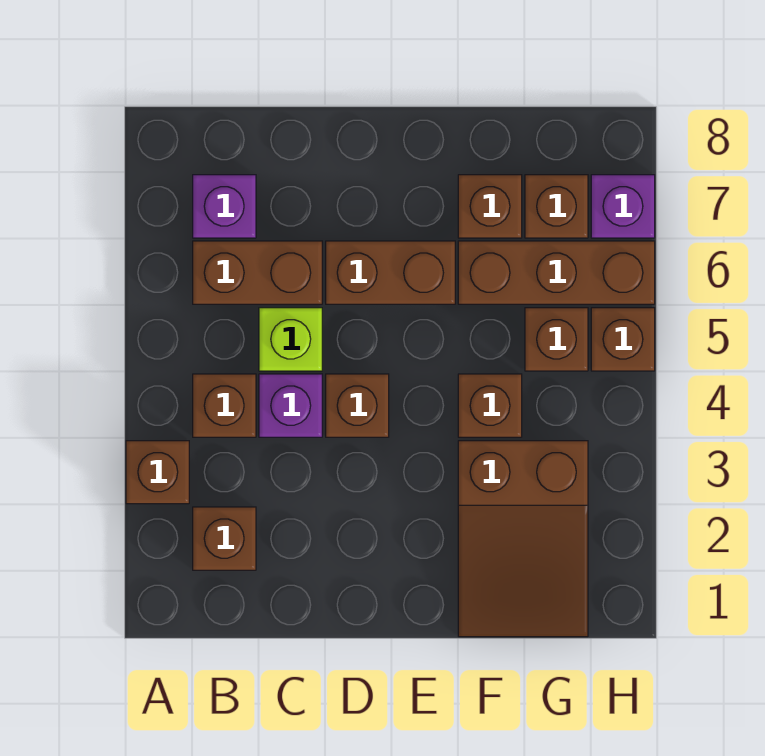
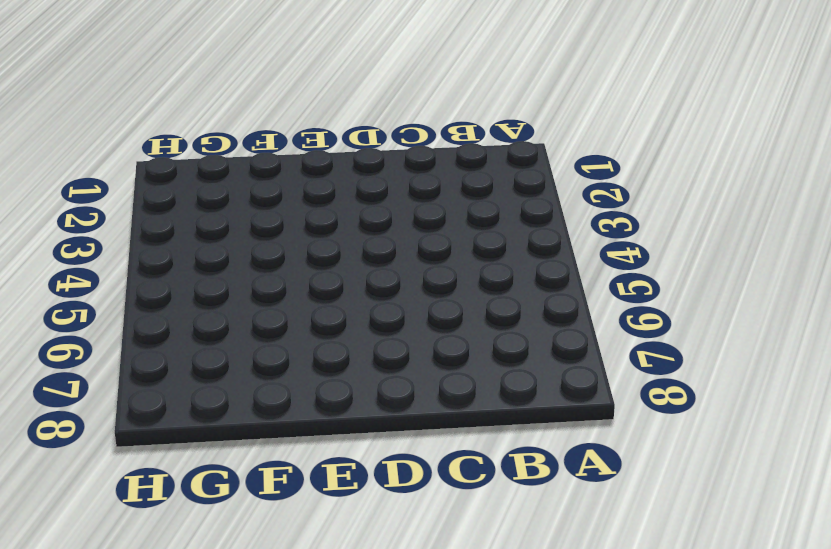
none -> brown brick A3 level 1
none -> brown brick B2 level 1
none -> brown brick B4 level 1

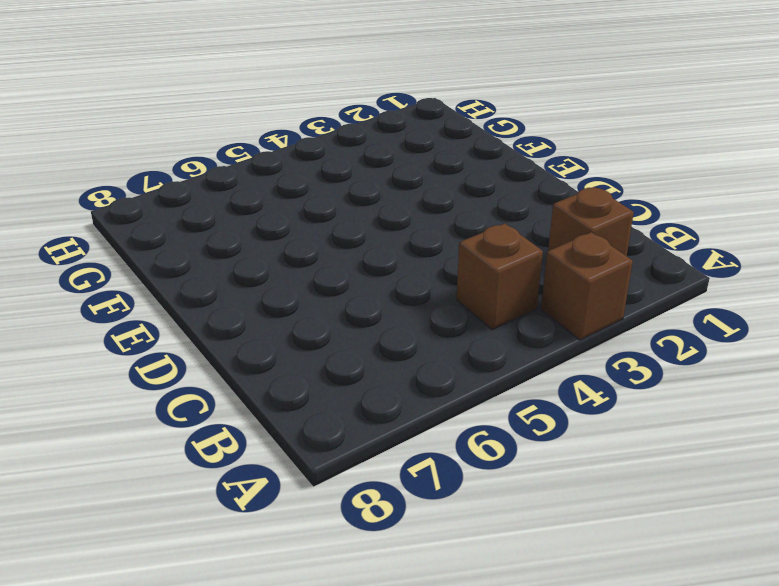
none -> brown brick B6:C6 level 1
none -> purple brick B7 level 1
none -> purple brick C4 level 1

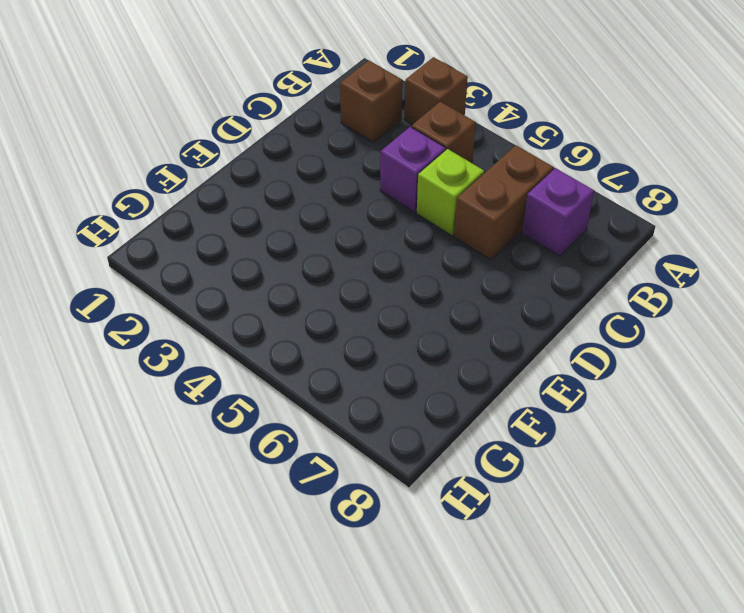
none -> brown brick D4 level 1
none -> brown brick D6:E6 level 1
none -> brown slope F1:G3 level 1 top 3

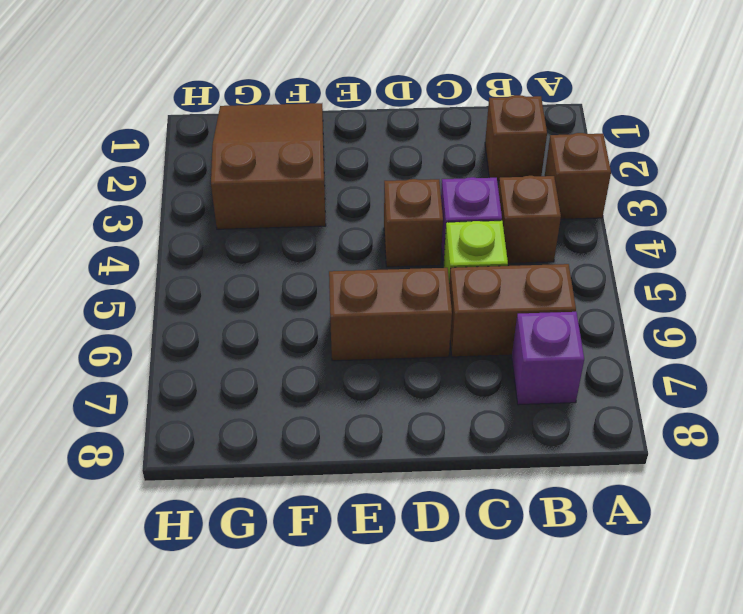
none -> brown brick F4 level 1
none -> brown brick F6:H6 level 1
none -> brown brick F7 level 1

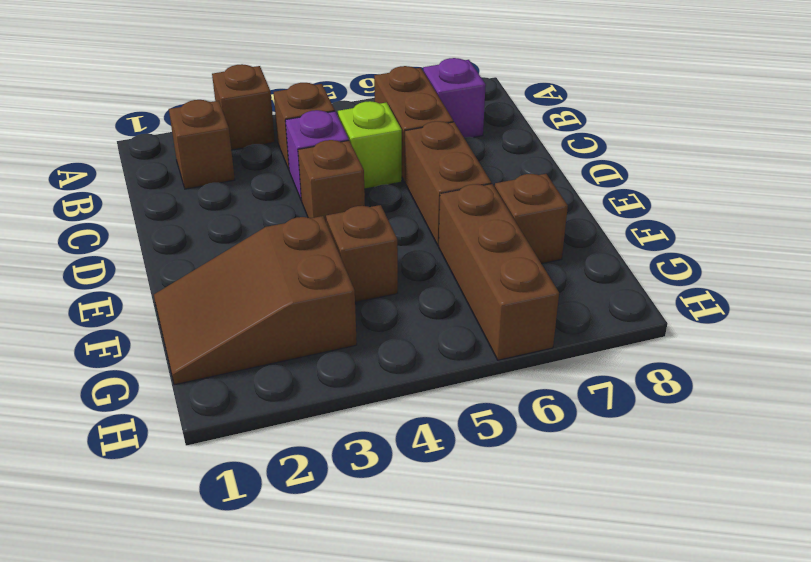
none -> brown brick G5 level 1
none -> brown brick G7 level 1
none -> brown brick H5 level 1

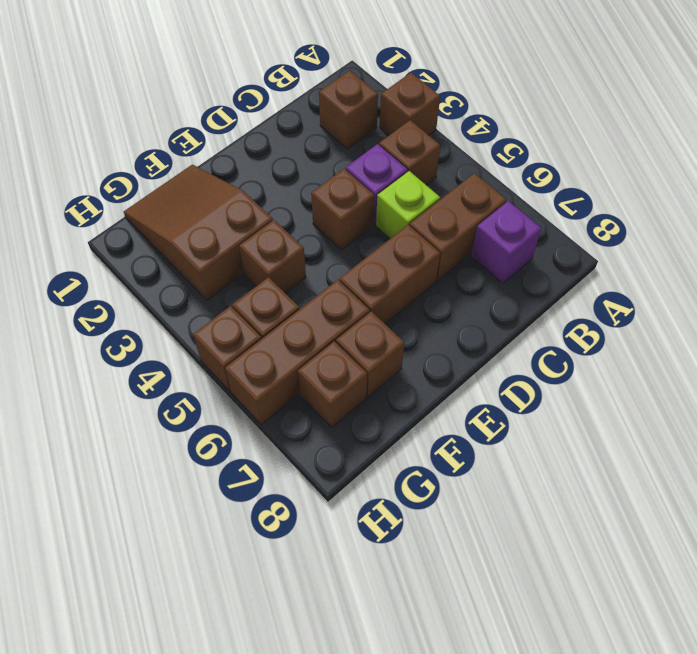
none -> purple brick H7 level 1

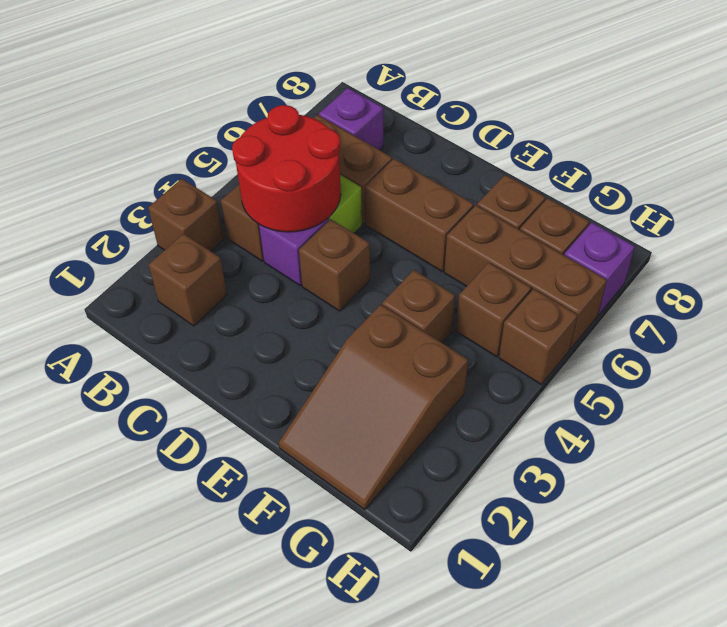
red round brick B4:C5 level 2 -> none

